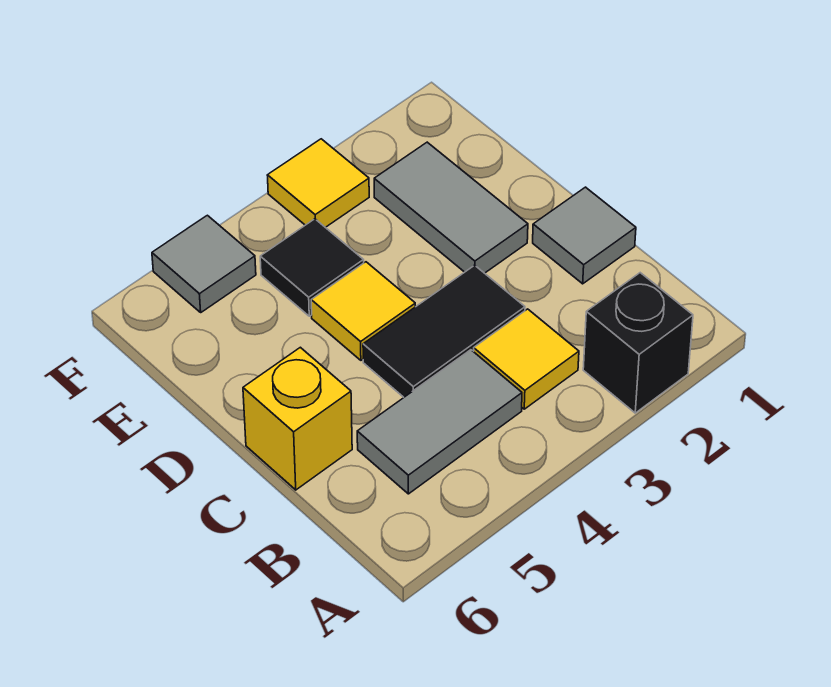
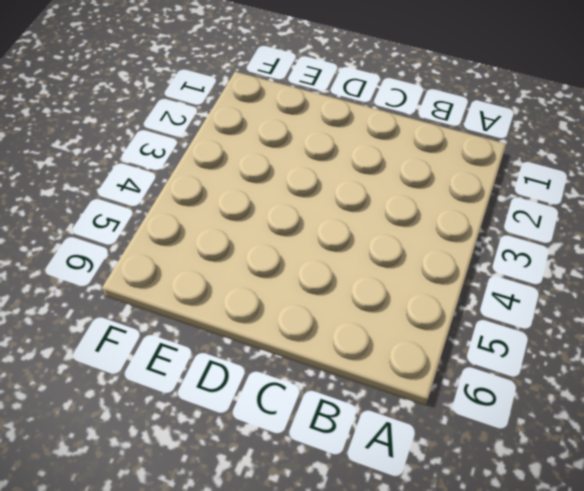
none -> black brick A2 level 1
none -> yellow tile B3 level 1

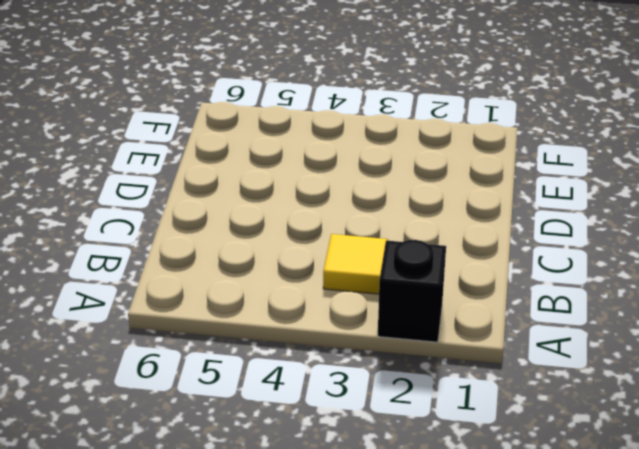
none -> grey tile B4:B5 level 1
none -> grey tile C1 level 1

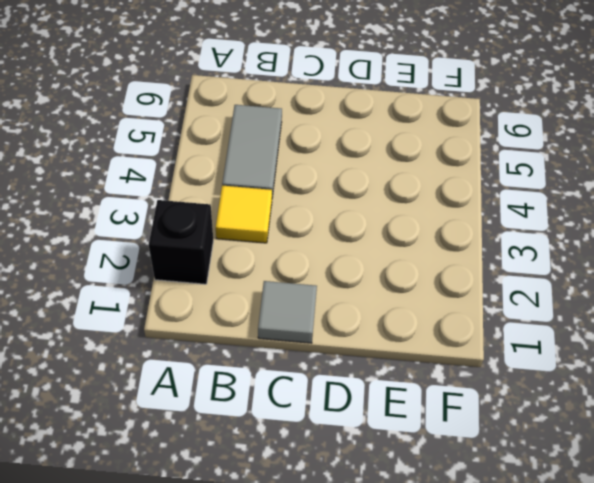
none -> black tile C3:C4 level 1
none -> yellow brick C6 level 1

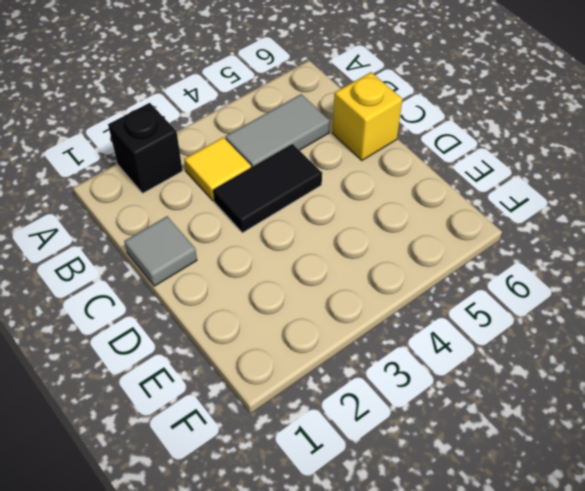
none -> grey tile D2:E2 level 1
none -> yellow tile D4 level 1

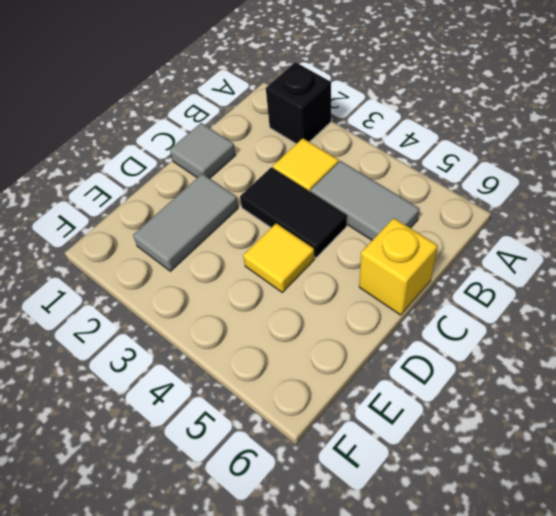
none -> black tile E4 level 1
none -> yellow tile F3 level 1

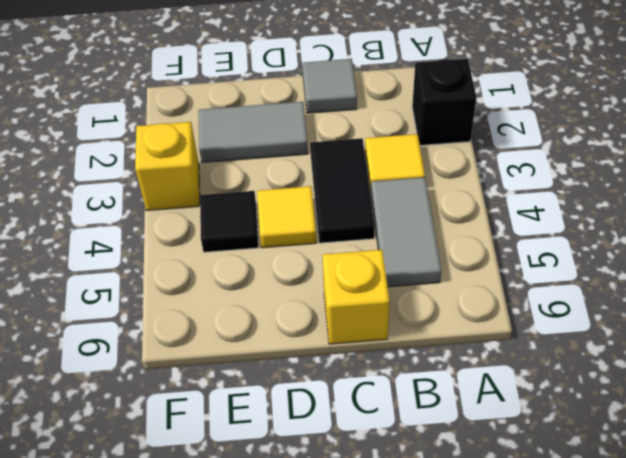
yellow brick F3 level 1 -> yellow tile F3 level 1
none -> grey tile F5 level 1

